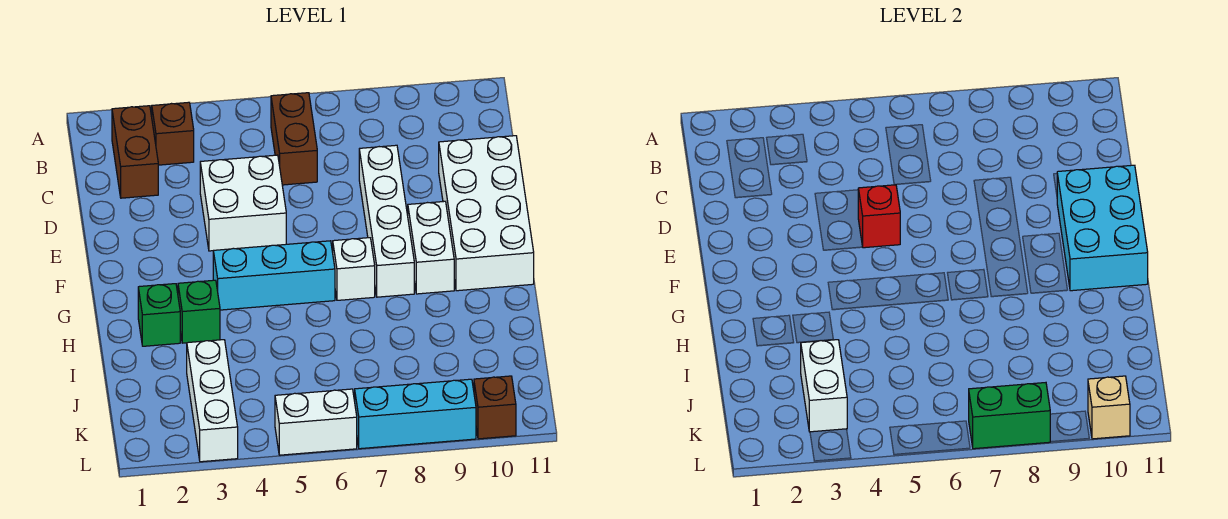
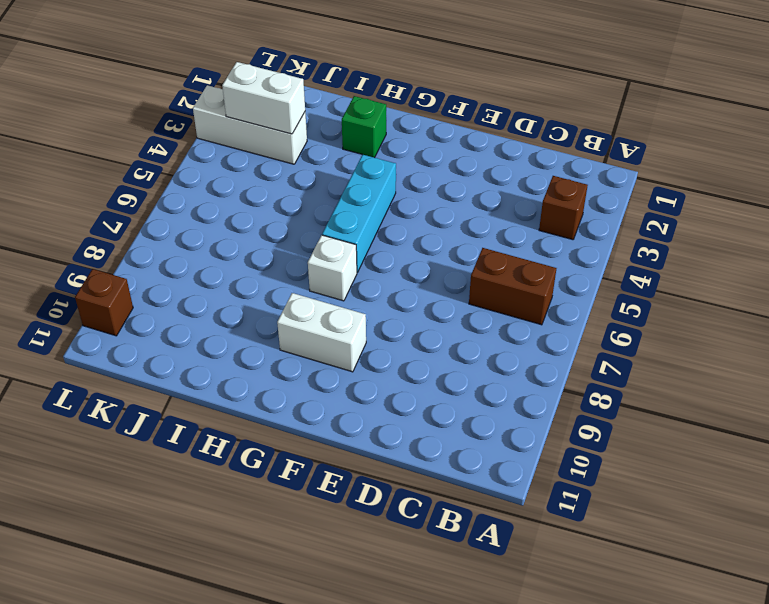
none -> brown brick B2:C2 level 1
none -> white brick D4:E5 level 1
none -> white brick D8:G8 level 1

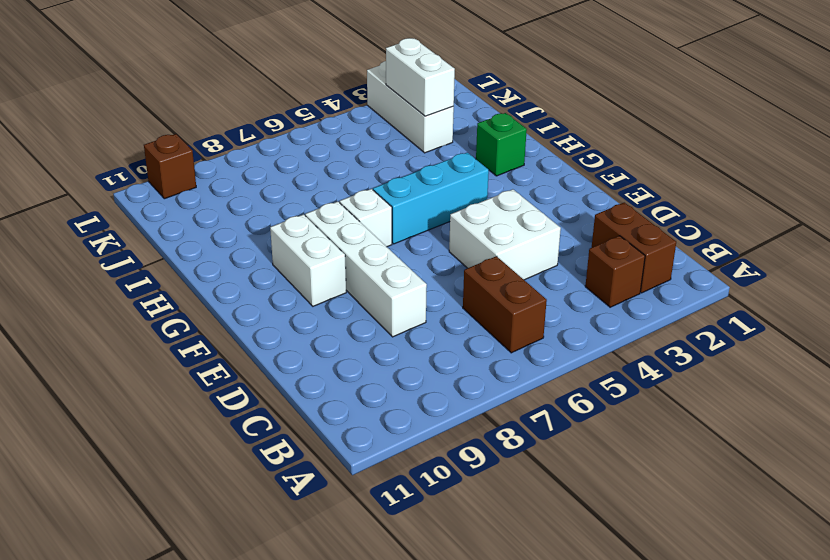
none -> white brick D10:G11 level 1
none -> green brick H3 level 1
none -> white brick L5:L6 level 1

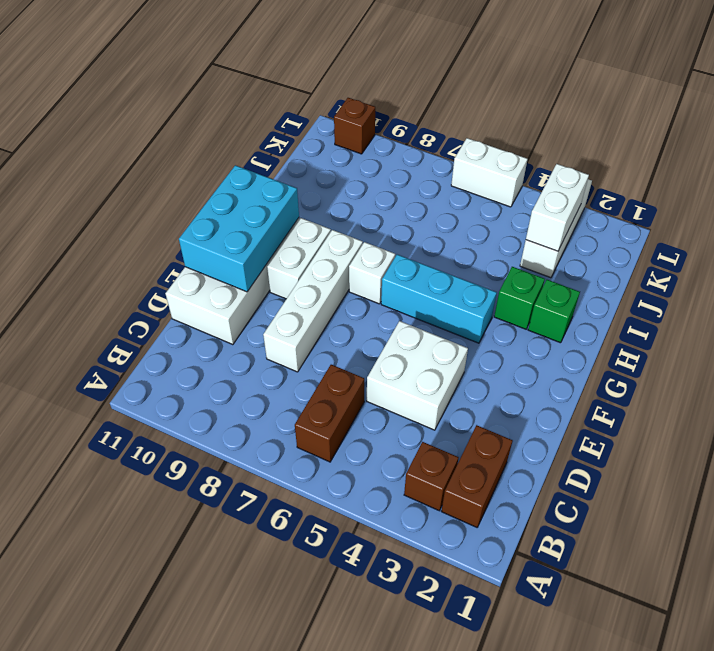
none -> cyan brick L7:L9 level 1
none -> red brick E5 level 2
none -> green brick L7:L8 level 2

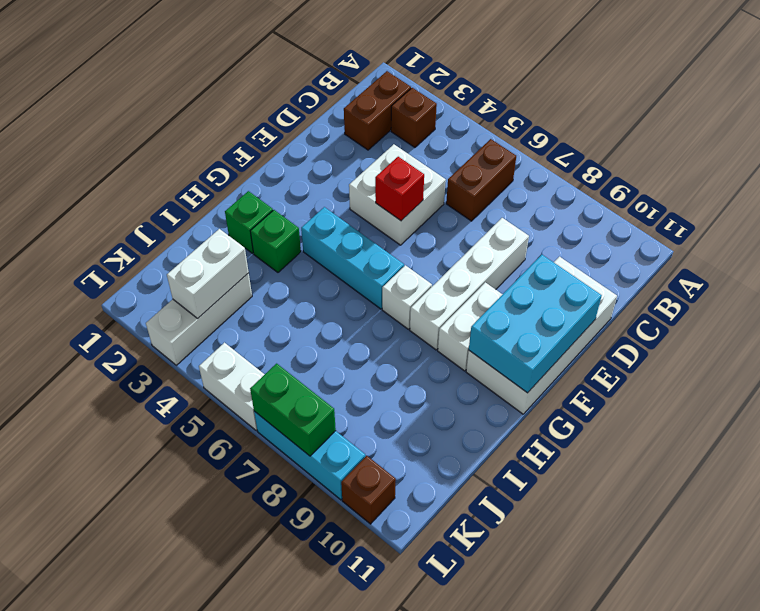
none -> tan brick L10 level 2

